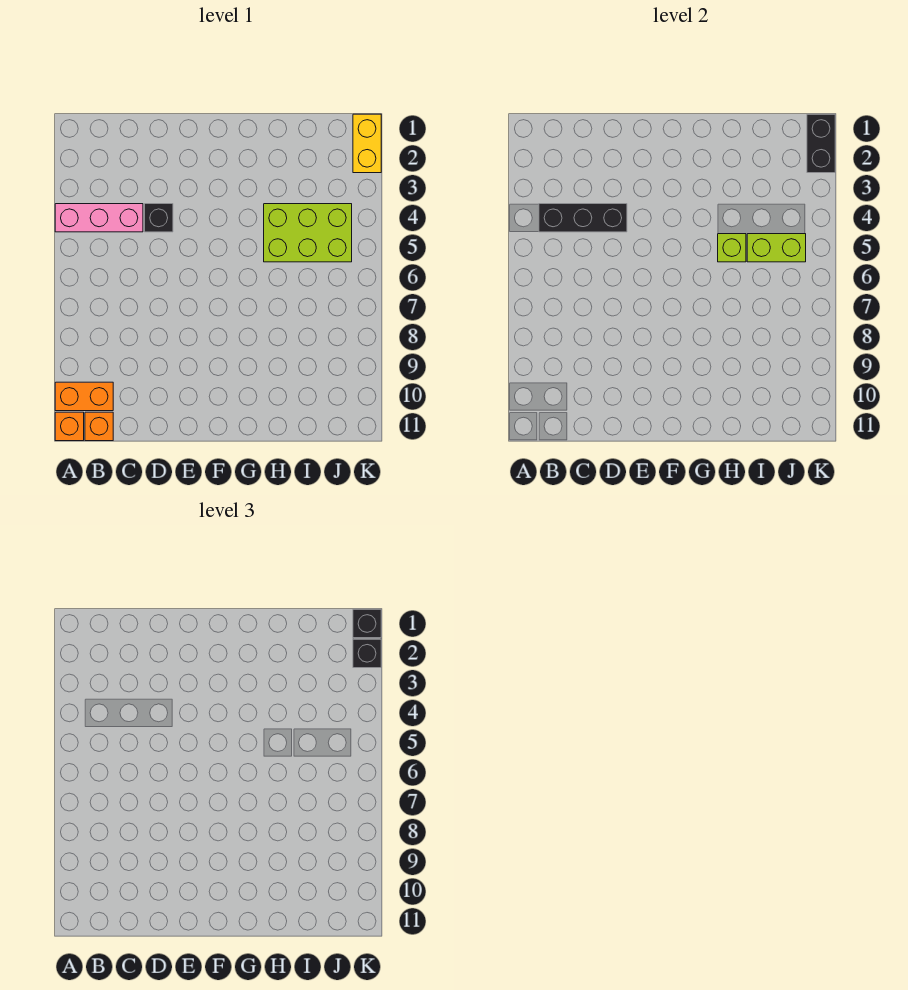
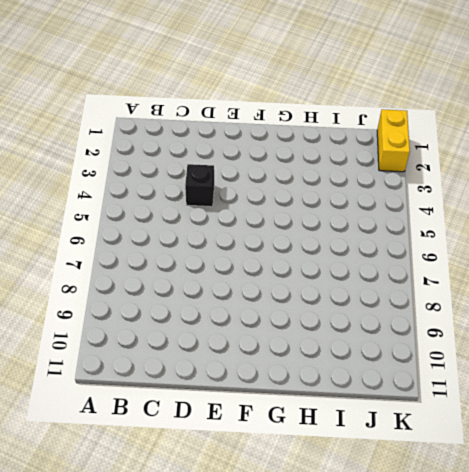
none -> pink brick A4:C4 level 1
none -> orange brick A10:B10 level 1
none -> orange brick A11 level 1

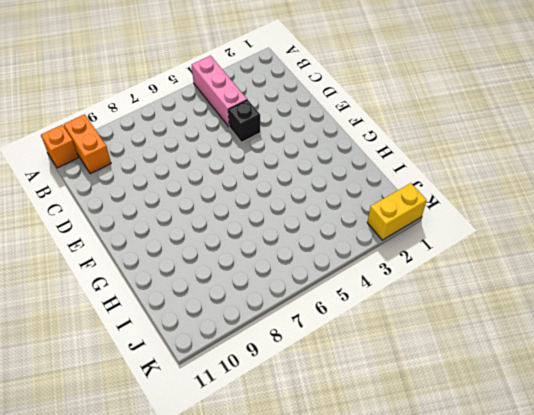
none -> orange brick B11 level 1
none -> lime brick H4:J5 level 1
none -> black brick B4:D4 level 2

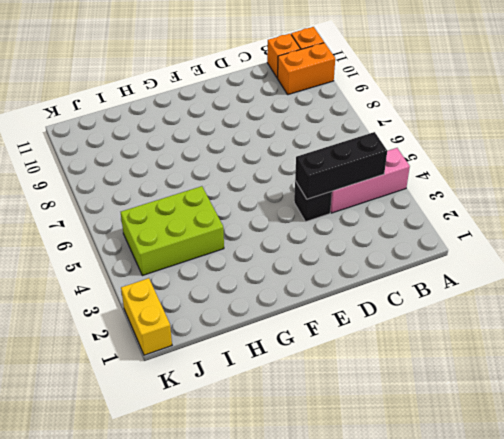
none -> lime brick H5 level 2
none -> lime brick I5:J5 level 2
none -> black brick K1:K2 level 2

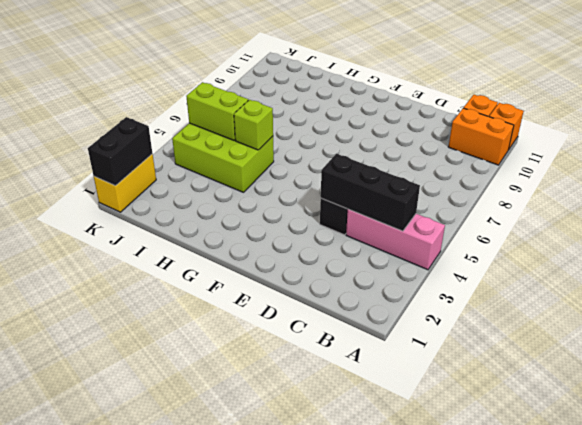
none -> black brick K1 level 3
none -> black brick K2 level 3

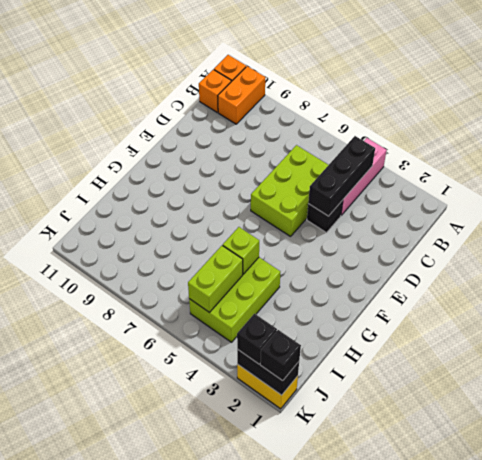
lime brick C5:E6 level 1 -> none

